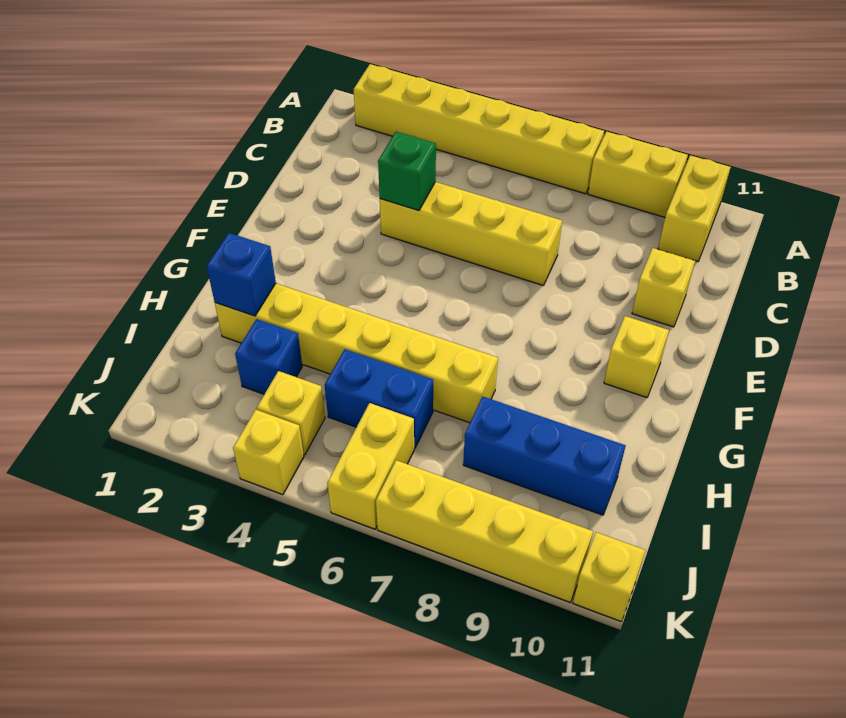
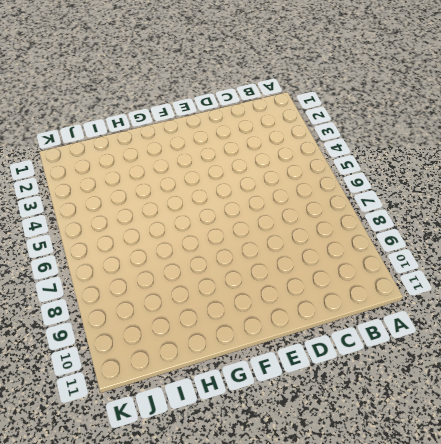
none -> yellow brick A2:A7 level 1
none -> yellow brick A8:A9 level 1
none -> yellow brick A10:B10 level 1

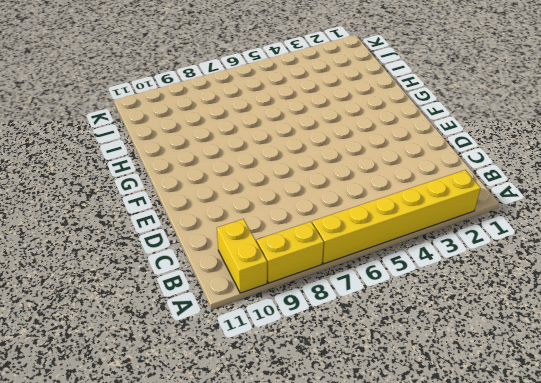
none -> yellow brick D4:D7 level 1
none -> yellow brick D10 level 1
none -> yellow brick F10 level 1

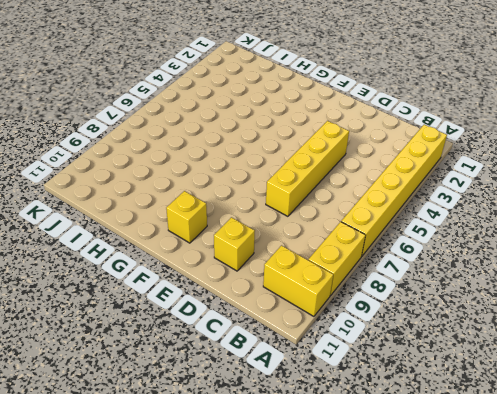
none -> yellow brick H2:H7 level 1
none -> blue brick I3 level 1
none -> blue brick I5:I6 level 1

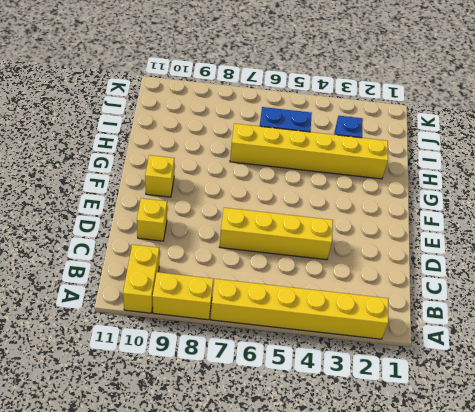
none -> blue brick I8:I10 level 1
none -> yellow brick J4 level 1
none -> yellow brick J6:K6 level 1

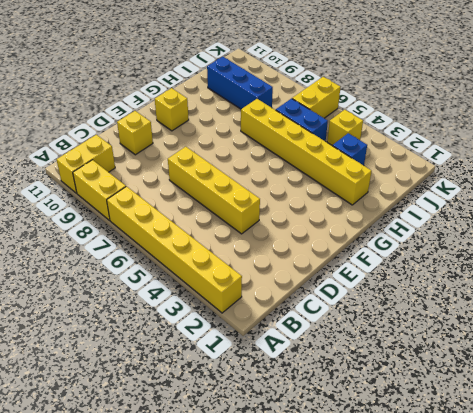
none -> yellow brick K4 level 1
none -> yellow brick K7:K10 level 1
none -> yellow brick K11 level 1

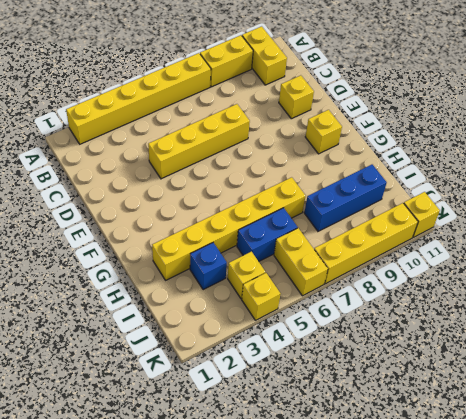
none -> green brick D4 level 2
none -> blue brick H2 level 2

